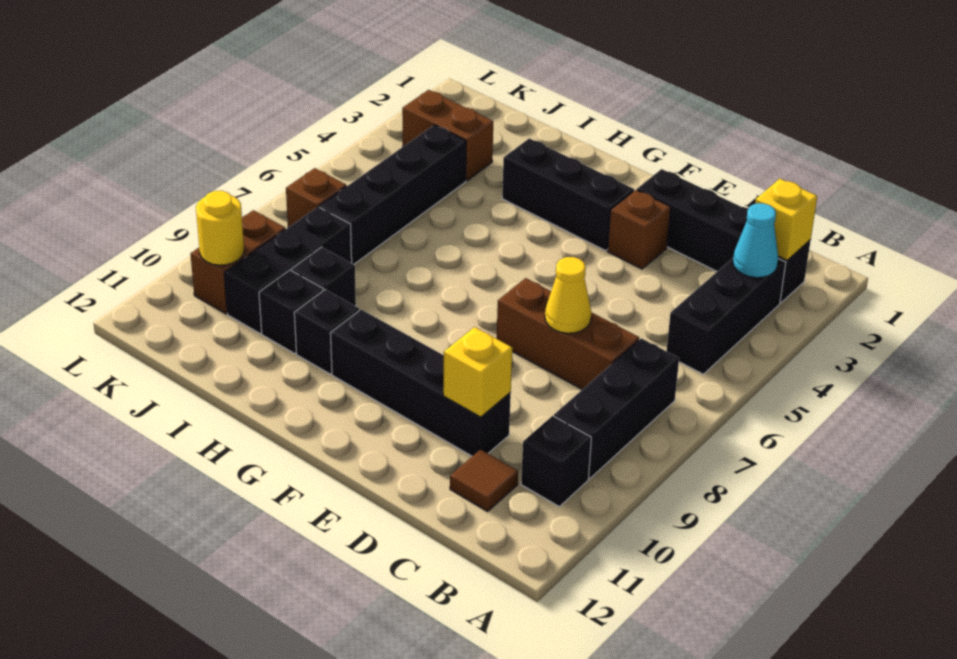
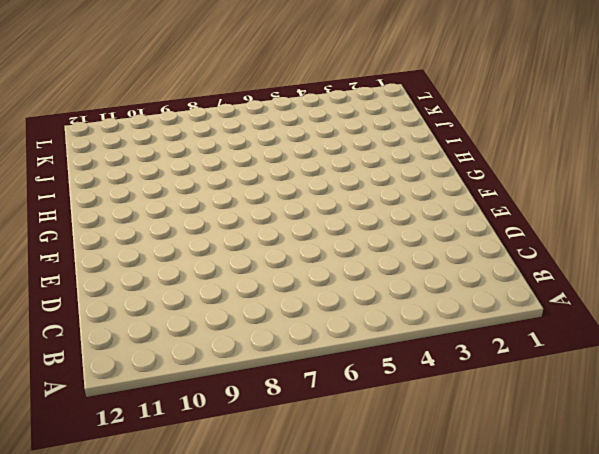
none -> black brick B2:E2 level 1
none -> black brick B3:B5 level 1
none -> black brick B7:B9 level 1

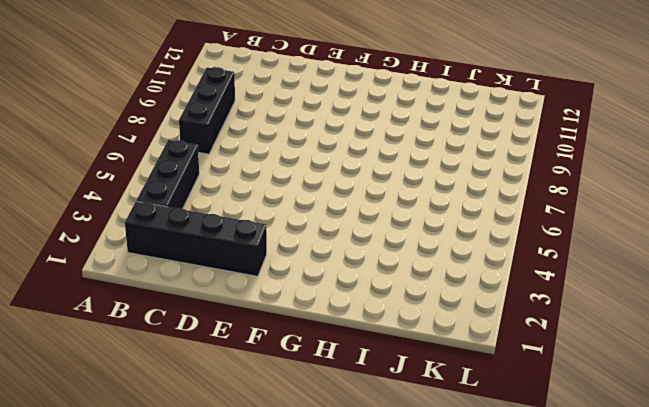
none -> black brick B10 level 1
none -> brown brick C7:E7 level 1
none -> brown tile C11 level 1

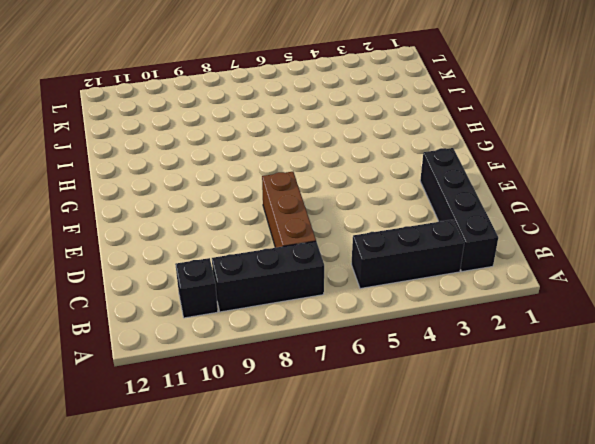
none -> brown tile C11 level 1
none -> black brick D10:G10 level 1
none -> brown brick E3 level 1

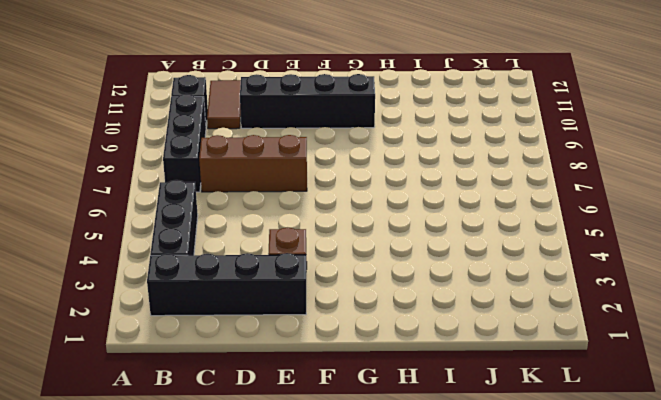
brown tile C10:C11 level 1 -> brown tile C11 level 1
none -> black brick F3:H3 level 1
none -> black brick H10 level 1
none -> black brick I9 level 1

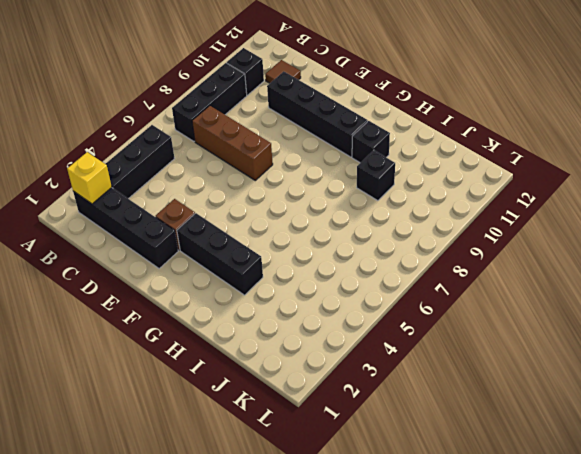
none -> black brick I10 level 1
none -> brown brick J3:K3 level 1
none -> black brick J4:J7 level 1

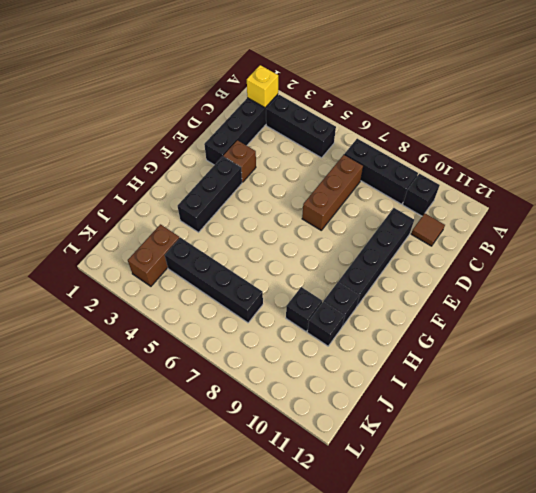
none -> black brick J8:J10 level 1
none -> brown brick K7 level 1
none -> brown brick K9:K10 level 1

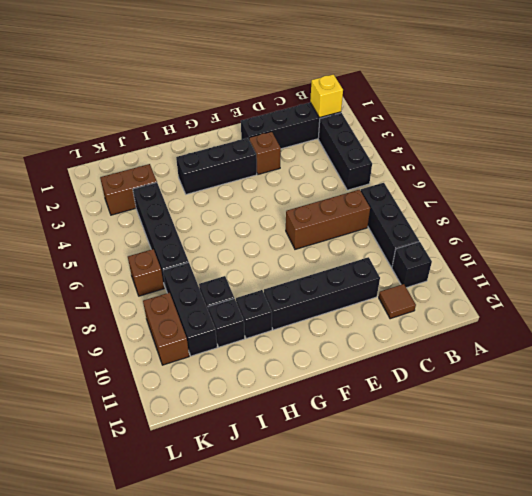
none -> cyan cone B3 level 2
none -> yellow cone D7 level 2
none -> yellow brick D10 level 2

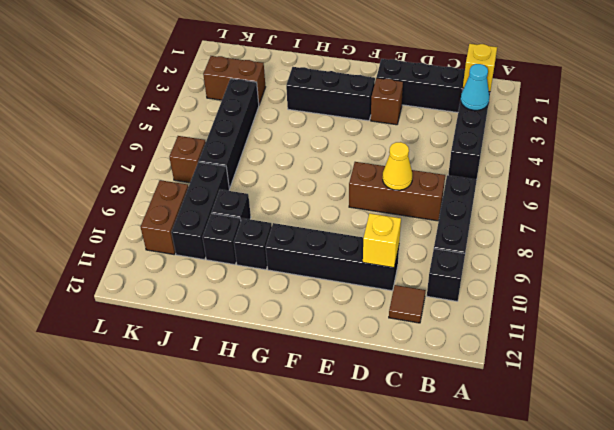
none -> yellow round brick K10 level 2

